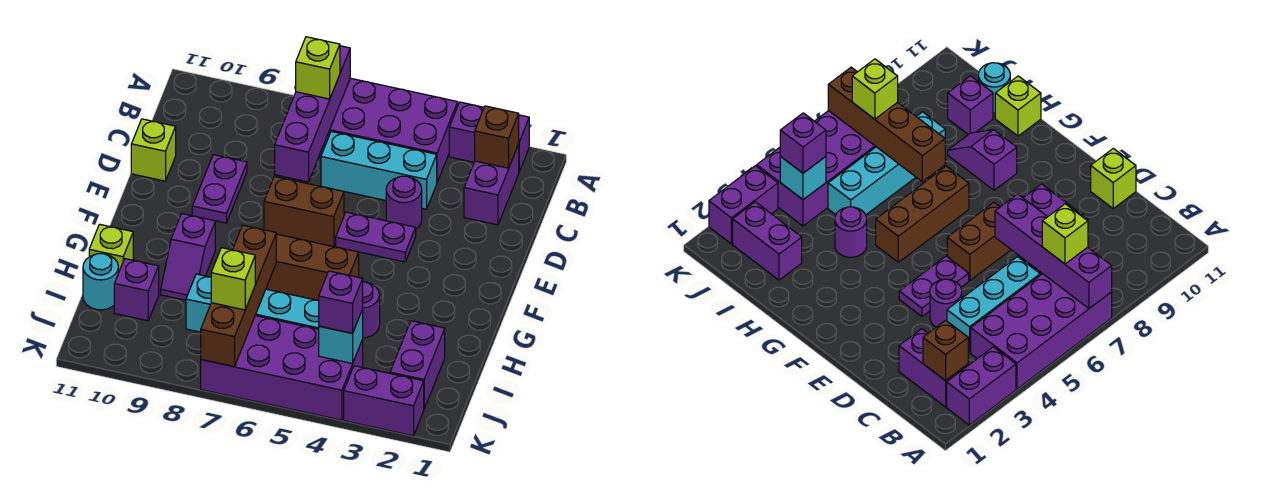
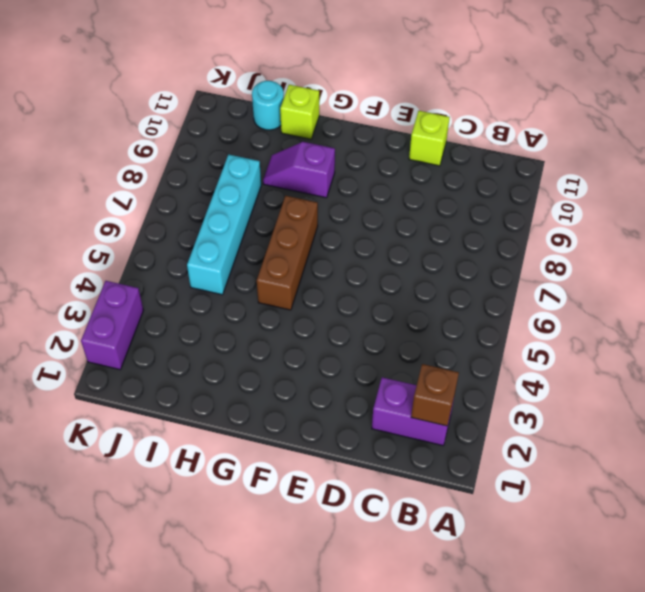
none -> purple brick A2:A3 level 1
none -> purple brick A4:B7 level 1
none -> cyan brick C4:C6 level 1

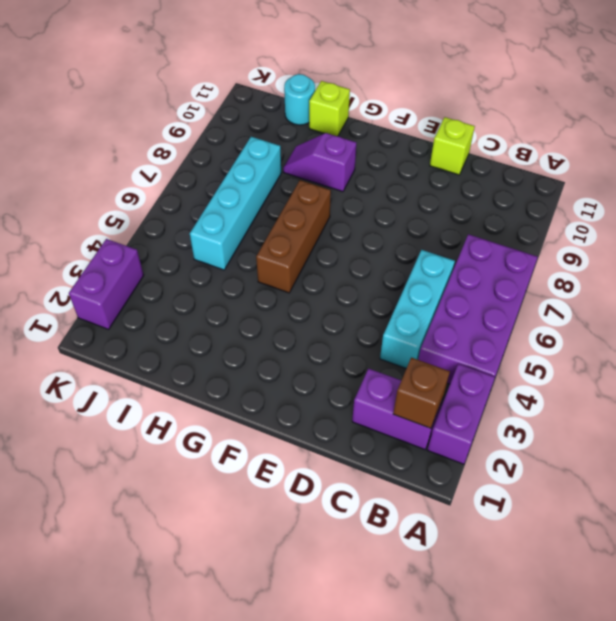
none -> purple round brick D4 level 1
none -> purple plate D9:E9 level 1
none -> purple plate E4:E5 level 1

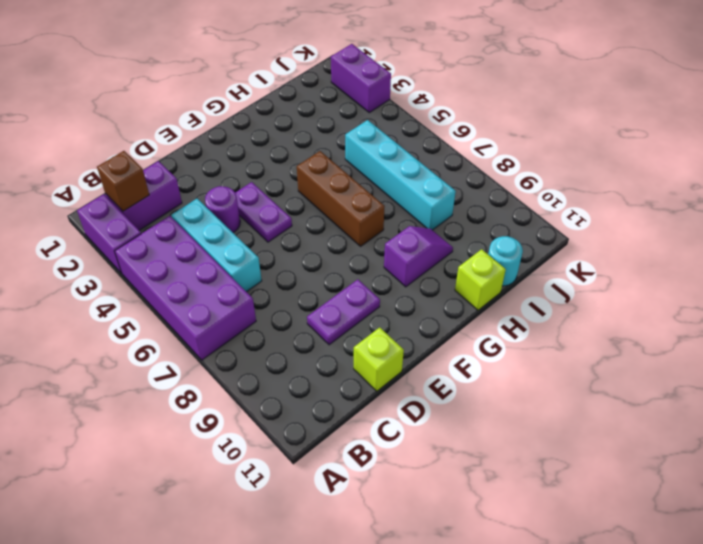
none -> brown brick E6:E7 level 1
none -> purple round brick H4 level 1
none -> purple brick I2:J2 level 1

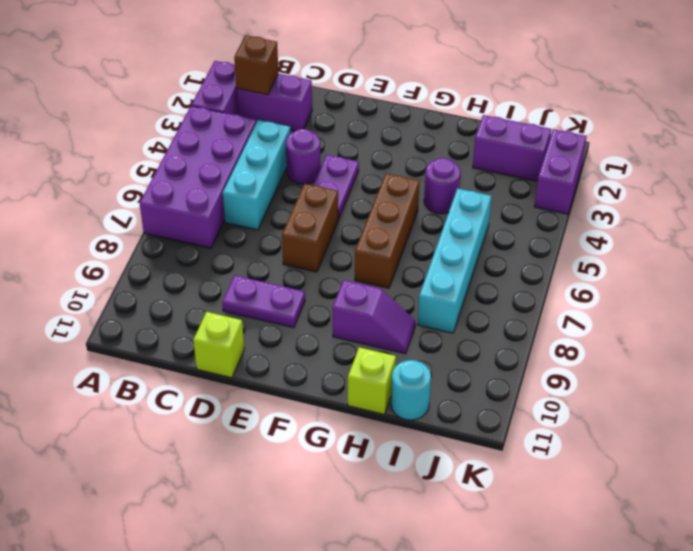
none -> purple brick I10 level 1
none -> purple brick J4:K7 level 1
none -> purple brick A7:D7 level 2

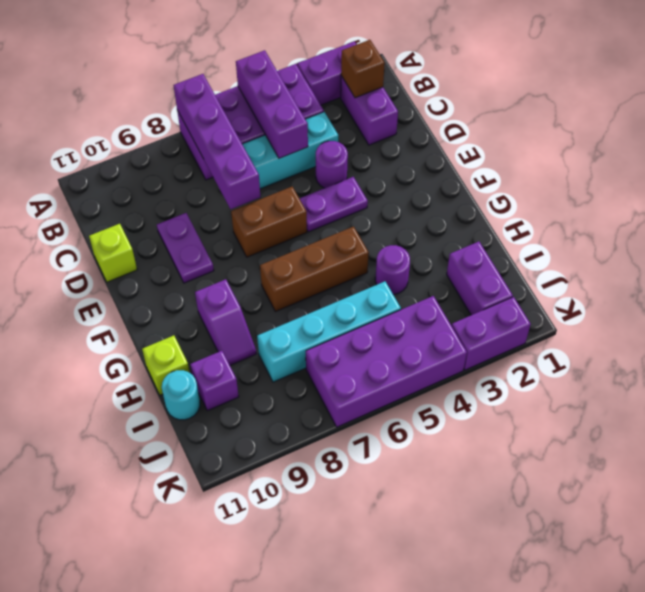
purple brick A5:C5 level 2 -> none
none -> brown brick H7:K7 level 2
none -> cyan brick J4 level 2
none -> lime brick B7 level 3

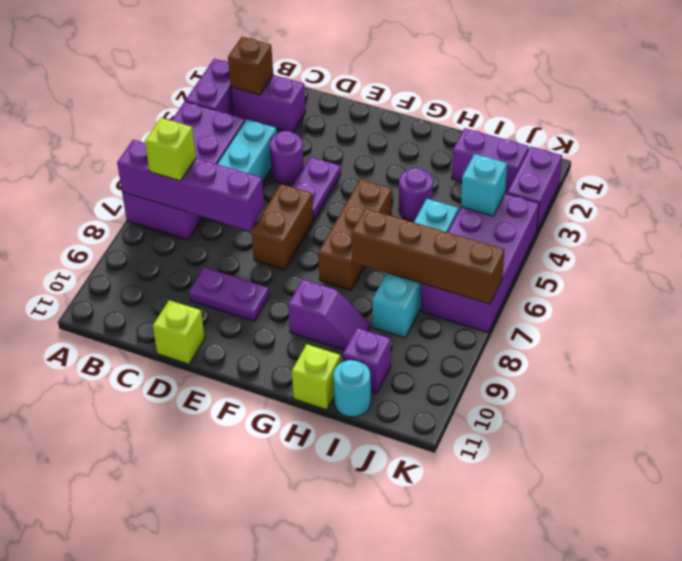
none -> purple brick J4 level 3
none -> lime brick J7 level 3

